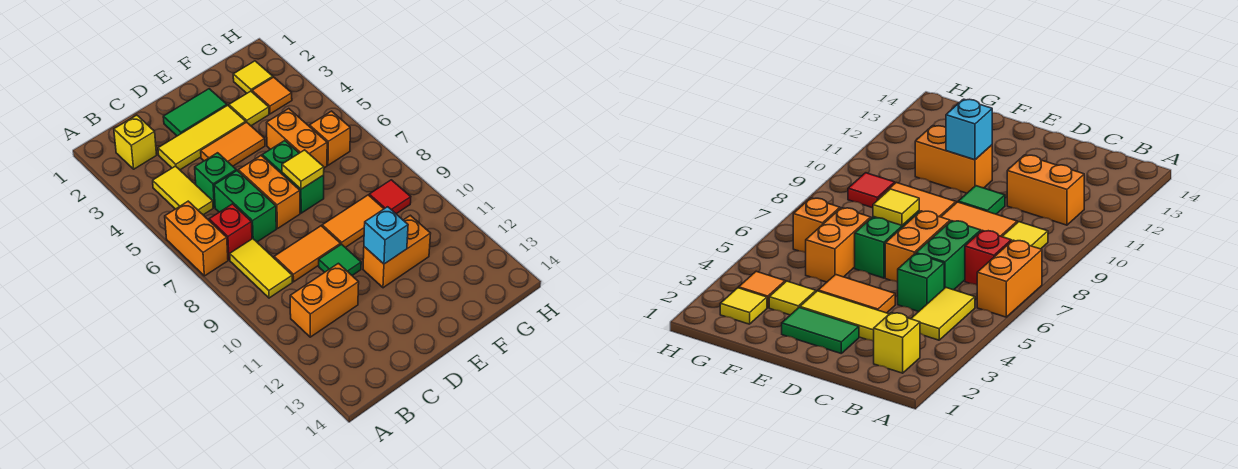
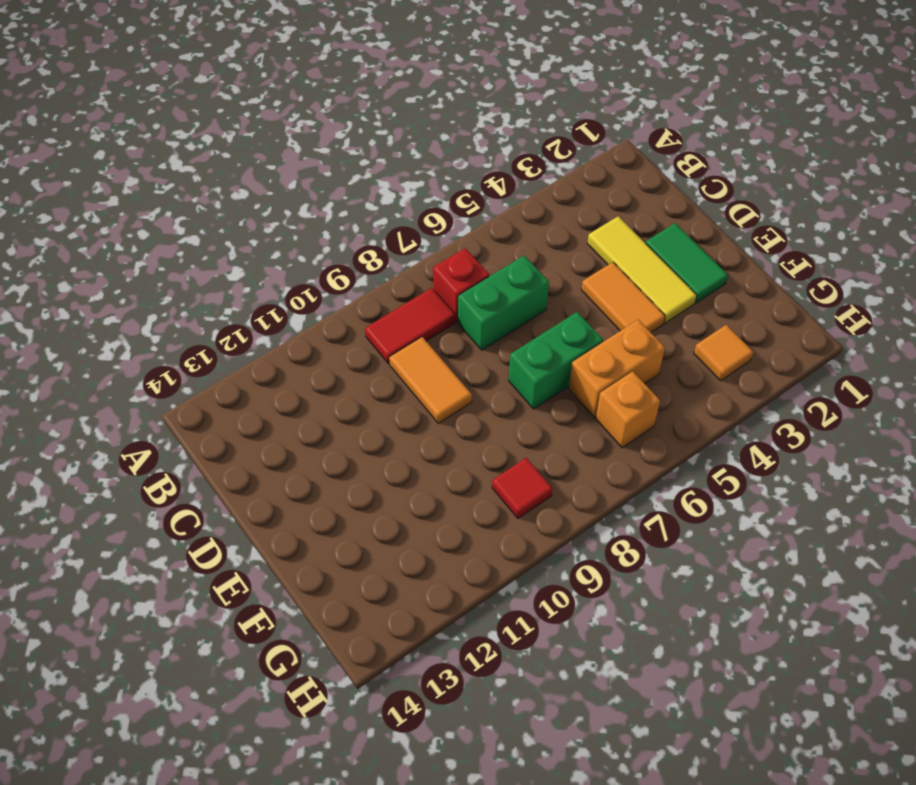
red tile B8:B9 level 1 -> yellow tile B8:B9 level 1
none -> orange brick A6:A7 level 1
none -> yellow brick B2 level 1
none -> yellow tile B4:B5 level 1

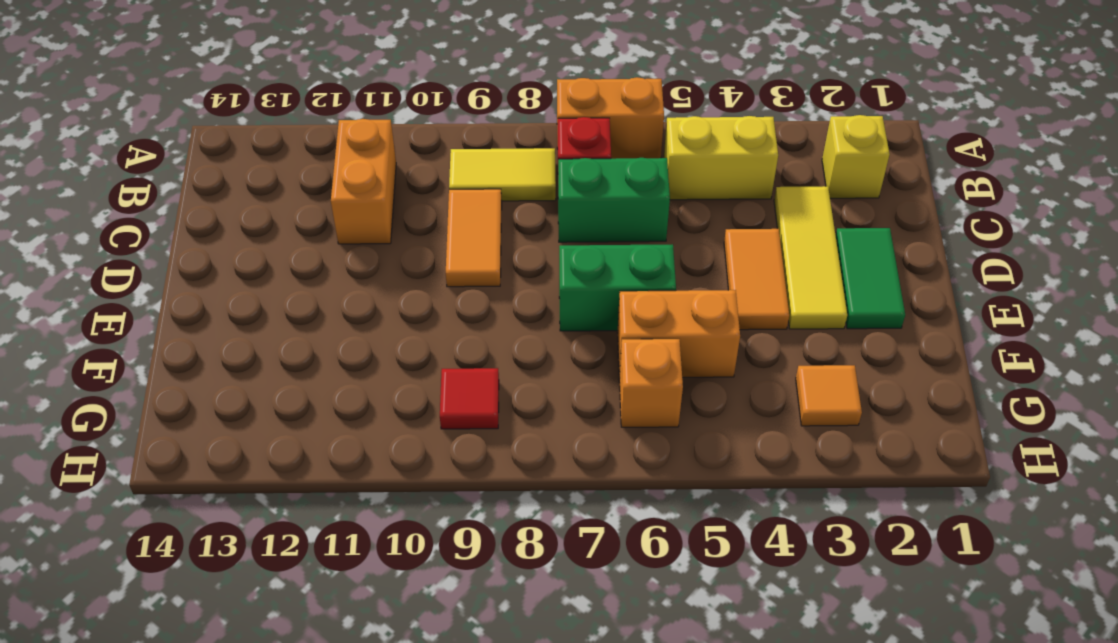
yellow brick B4:B5 level 1 -> yellow tile B4:B5 level 1
none -> green brick C5 level 1
none -> orange brick D6:D7 level 1
none -> green tile D10 level 1

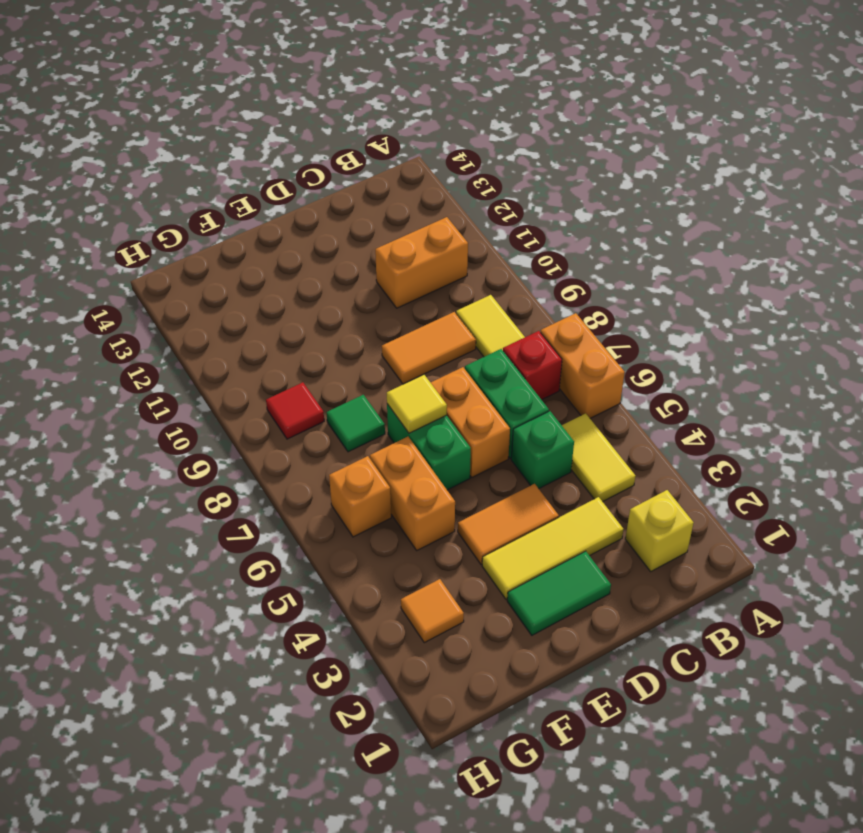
green tile F8 level 1 -> green tile D10 level 1
none -> orange tile E9:F9 level 1
none -> orange brick E11:F11 level 1
none -> yellow tile F3 level 1

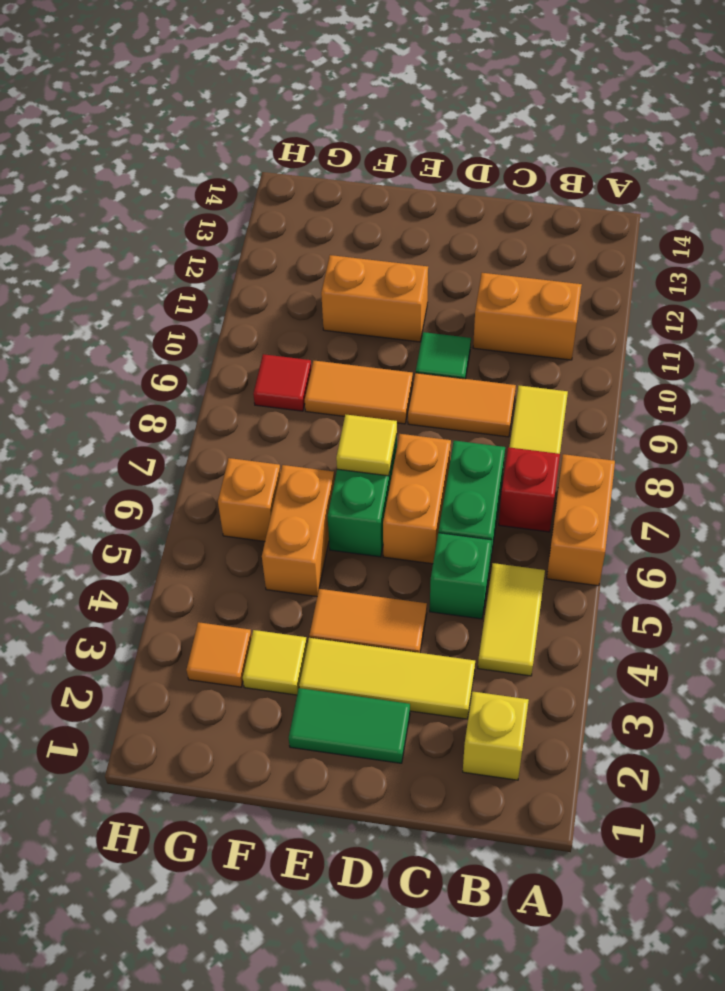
none -> yellow tile G2 level 1
none -> cyan brick E11 level 2

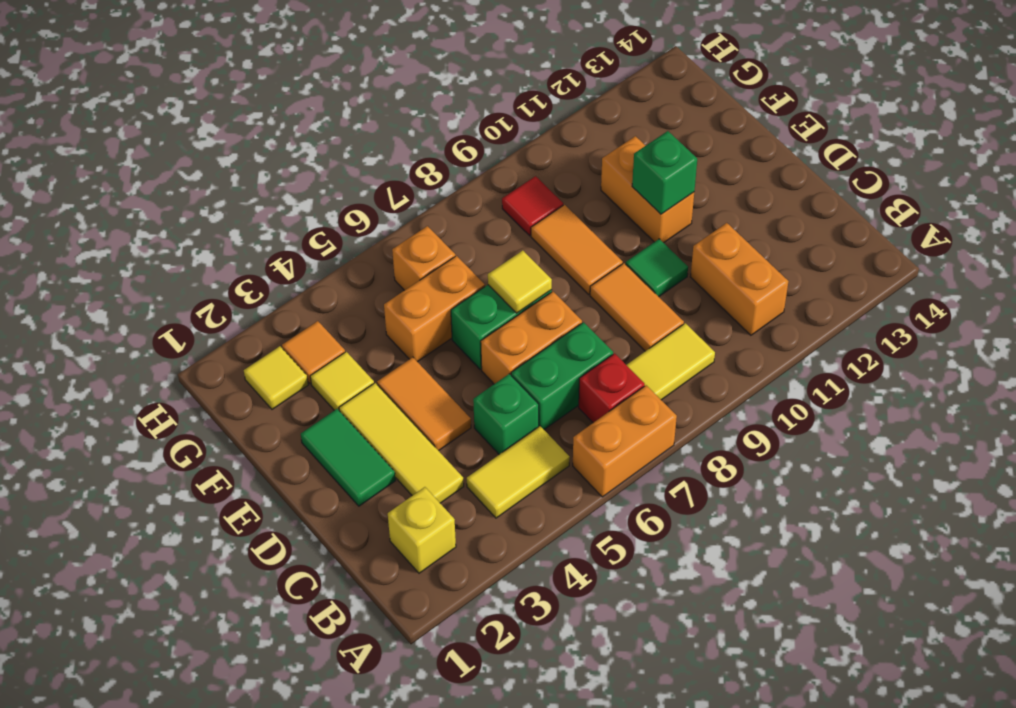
green brick E11 level 2 -> cyan brick E11 level 2

